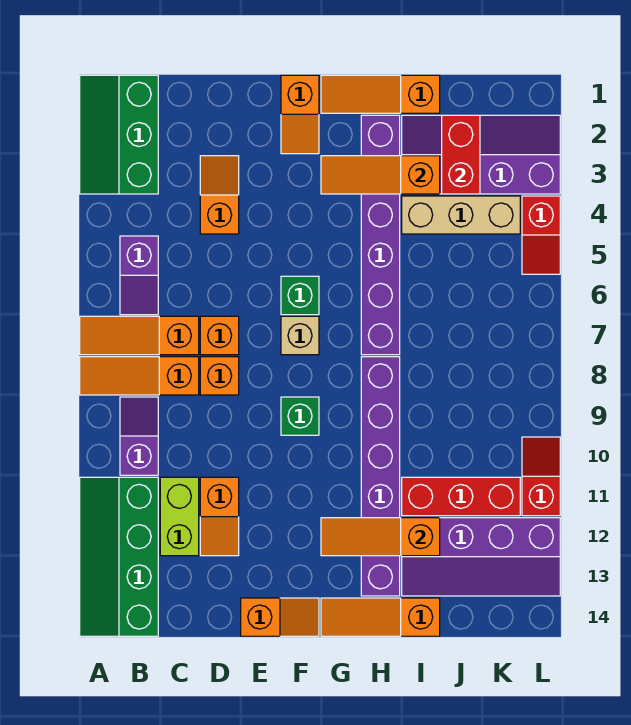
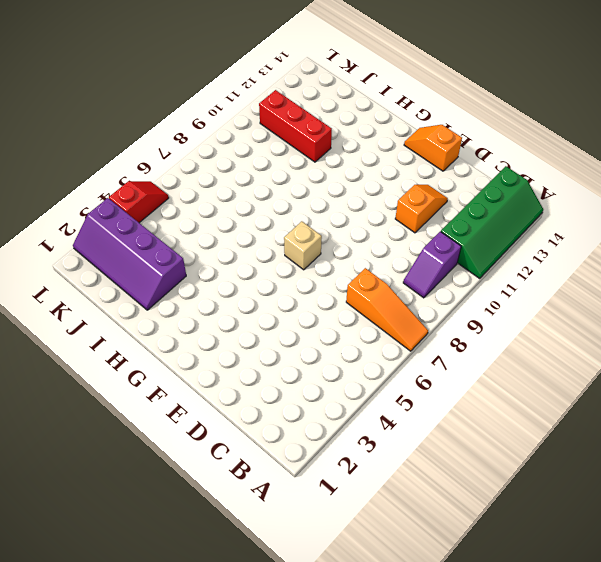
none -> green slope A1:B3 level 1 top B
none -> orange slope A8:C8 level 1 top C
none -> purple slope B5:B6 level 1 top 5

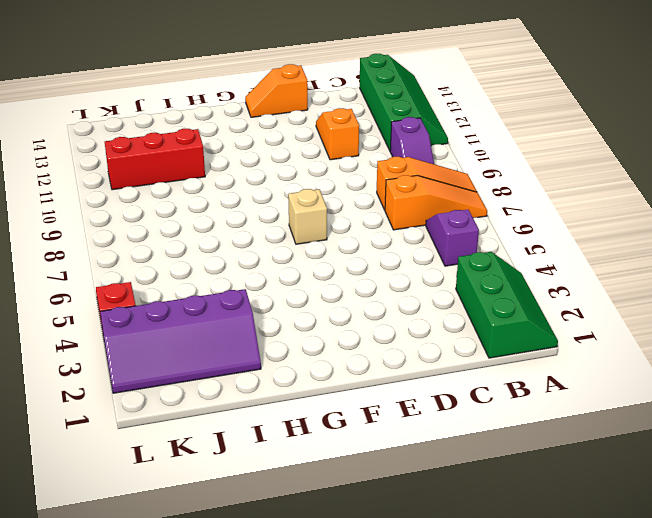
none -> lime brick C11:C12 level 1
none -> orange slope D3:D4 level 1 top 4
none -> orange brick D7 level 1

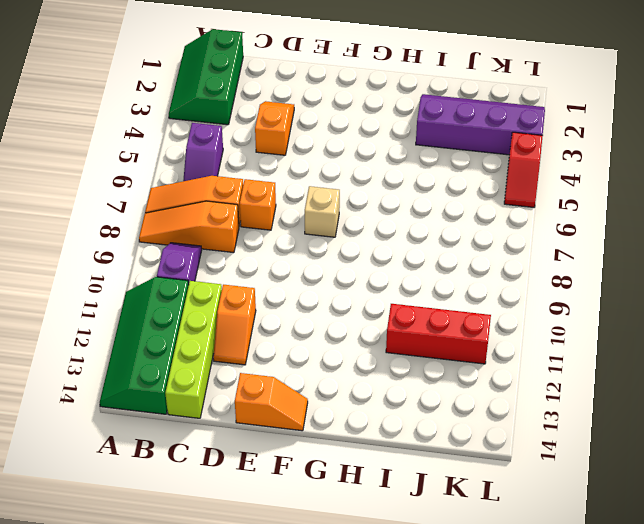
lime brick C11:C14 level 1 -> lime brick C11:C12 level 1
none -> orange brick D8 level 1
none -> orange slope F1:F2 level 1 top 1
none -> green brick F6 level 1

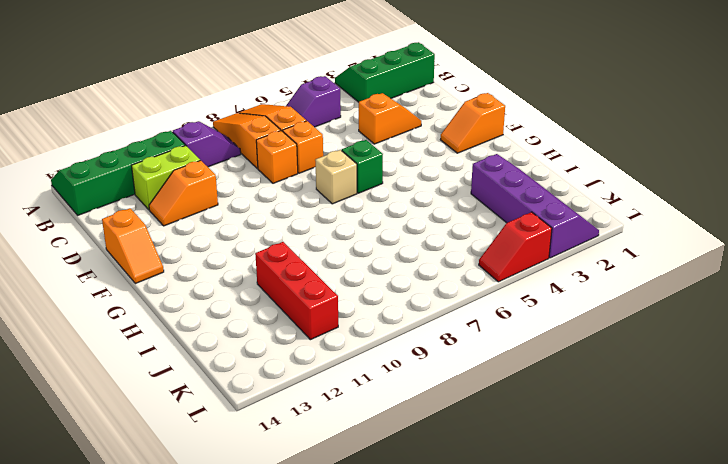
none -> green brick F9 level 1
none -> orange slope G1:I1 level 1 top I
none -> orange slope G14:I14 level 1 top I

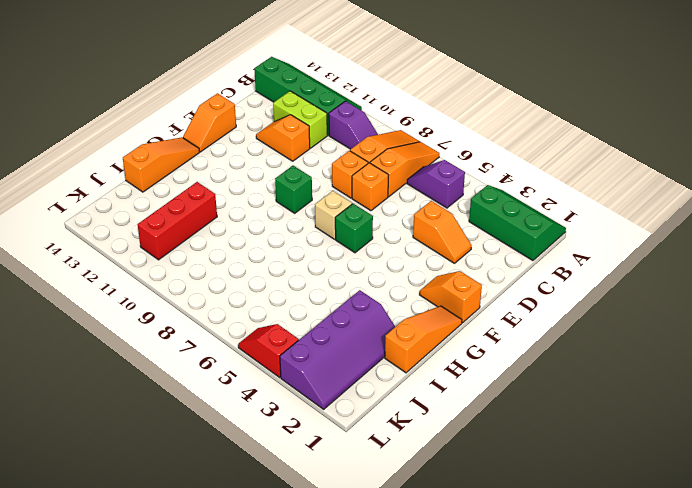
none -> purple brick H2:H7 level 1
none -> purple brick H8:H13 level 1
none -> tan brick I4:K4 level 1

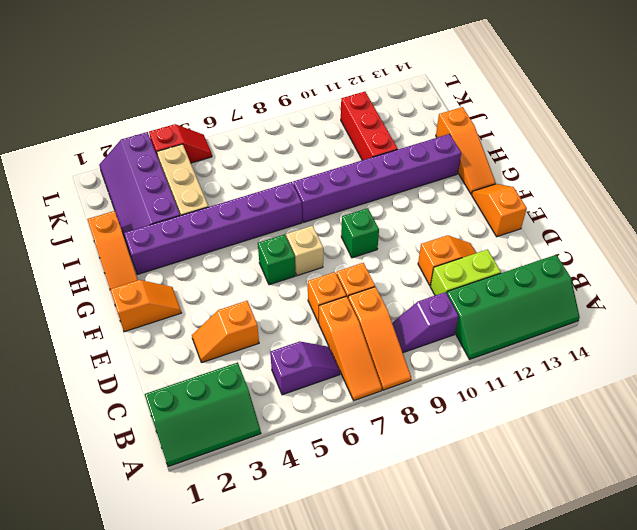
none -> purple slope I12:L13 level 1 top 12
none -> red slope L10:L11 level 1 top 11
none -> orange slope G3:I3 level 2 top I

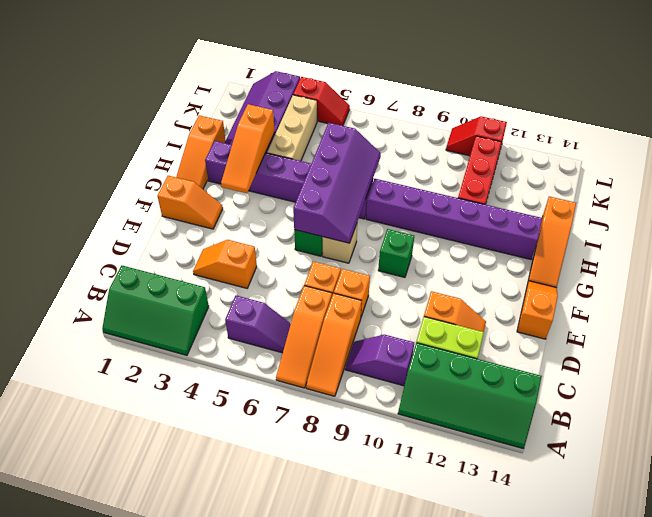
purple slope F6:I7 level 2 top 6 -> purple slope I12:L13 level 1 top 12
none -> orange slope G12:I12 level 2 top I
none -> red brick J2:J3 level 2

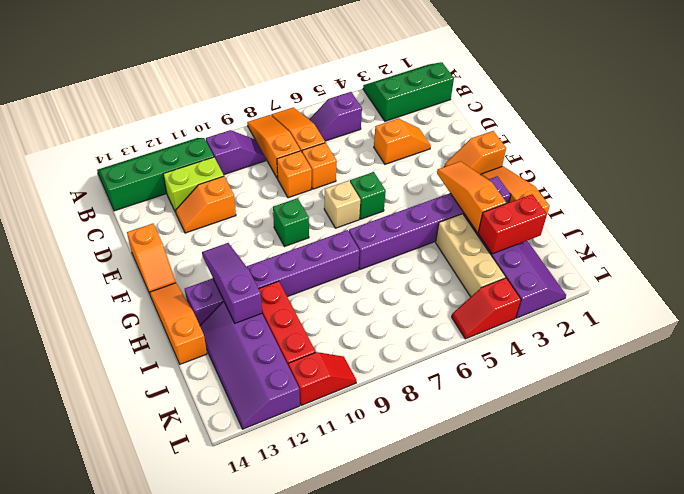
purple slope G12:I12 level 2 top I -> orange slope G12:I12 level 2 top I

